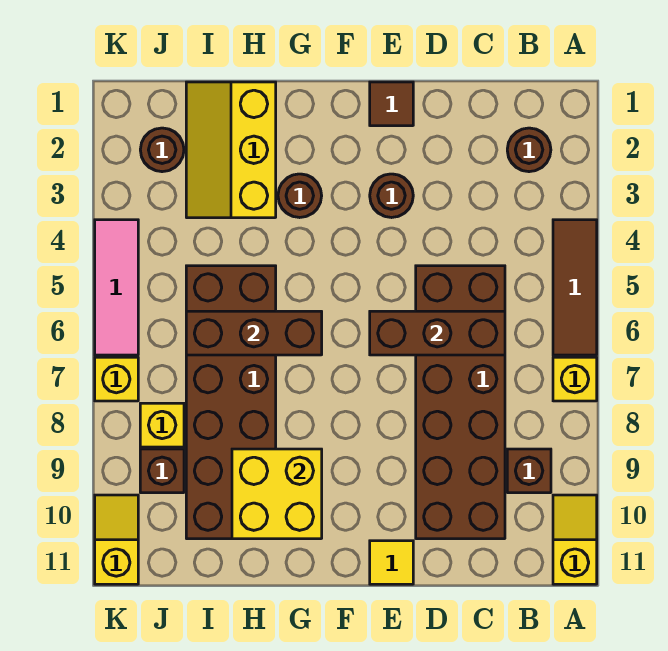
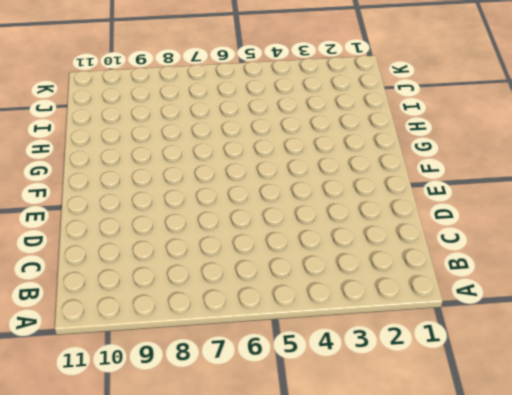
none -> brown tile A4:A6 level 1
none -> yellow brick A7 level 1
none -> yellow slope A10:A11 level 1 top 11

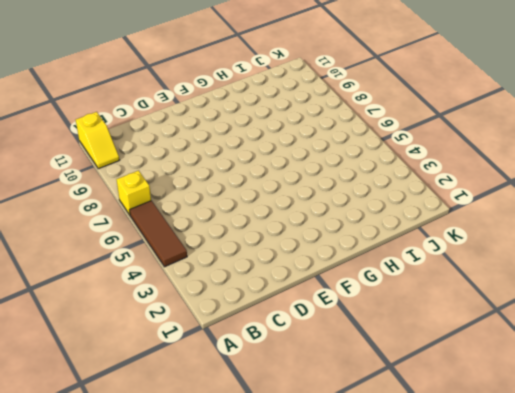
none -> brown round brick B2 level 1
none -> brown brick B9 level 1
none -> brown brick C5:D10 level 1

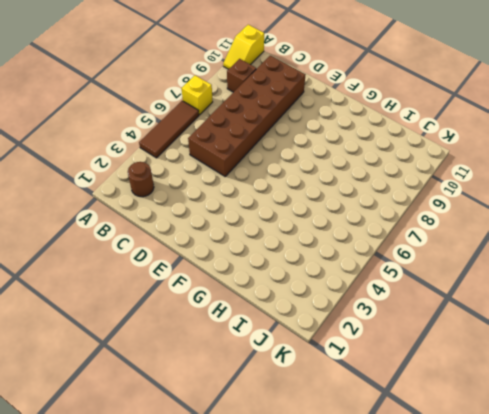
none -> brown tile E1 level 1
none -> brown round brick E3 level 1
none -> yellow tile E11 level 1

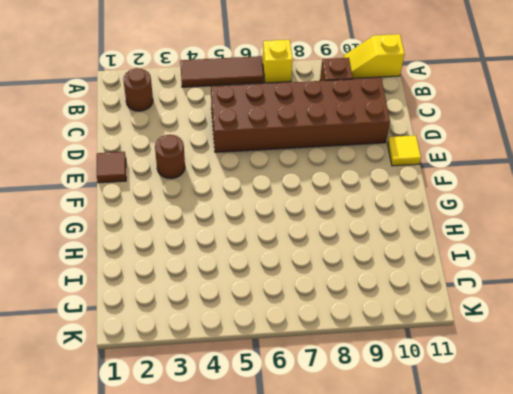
none -> brown round brick G3 level 1
none -> yellow slope H1:I3 level 1 top H
none -> brown brick H5:I10 level 1

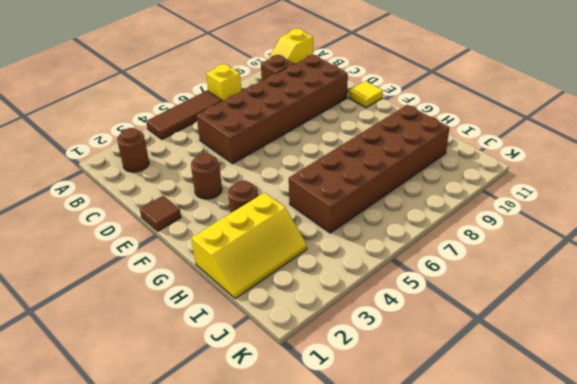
none -> brown round brick J2 level 1
none -> yellow brick J8 level 1
none -> brown brick J9 level 1

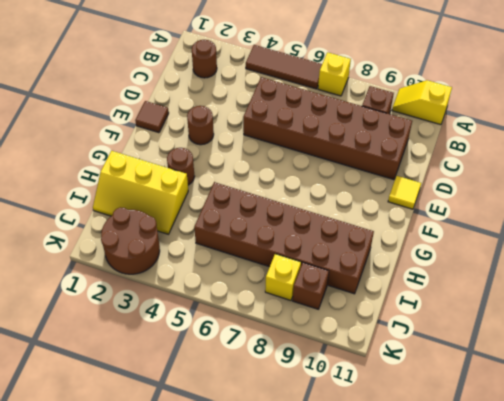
brown round brick J2:K3 level 1 -> brown round brick J2 level 1
none -> pink tile K4:K6 level 1
none -> yellow brick K7 level 1
none -> yellow slope K10:K11 level 1 top 11

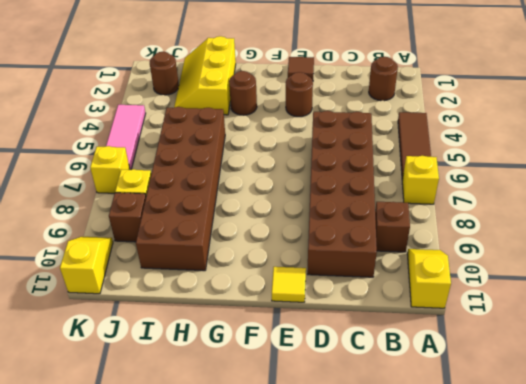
none -> brown brick C6:E6 level 2
none -> brown brick G6:I6 level 2
none -> yellow brick G9:H10 level 2

